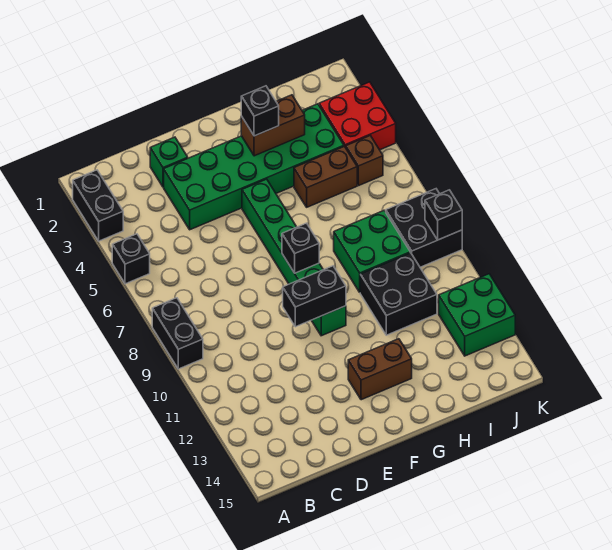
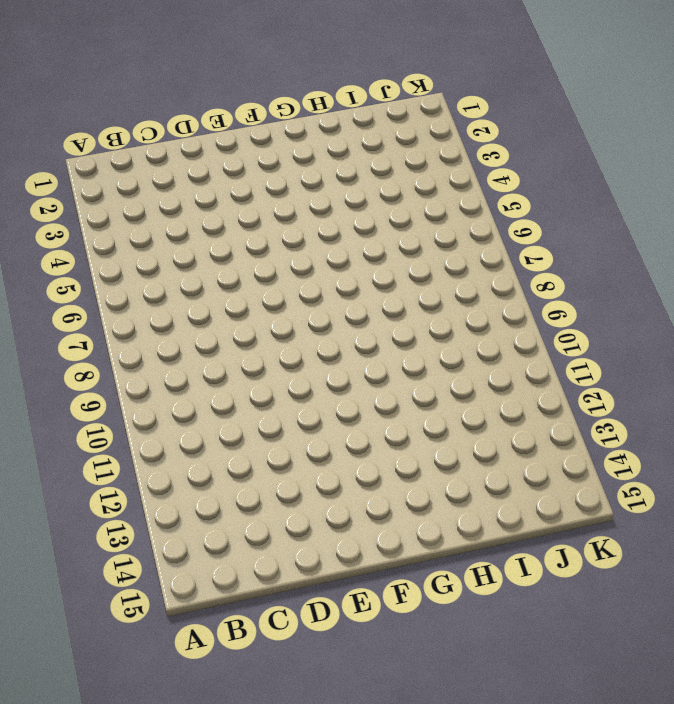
none -> black brick A2:A3 level 1
none -> black brick A5 level 1
none -> black brick A8:A9 level 1

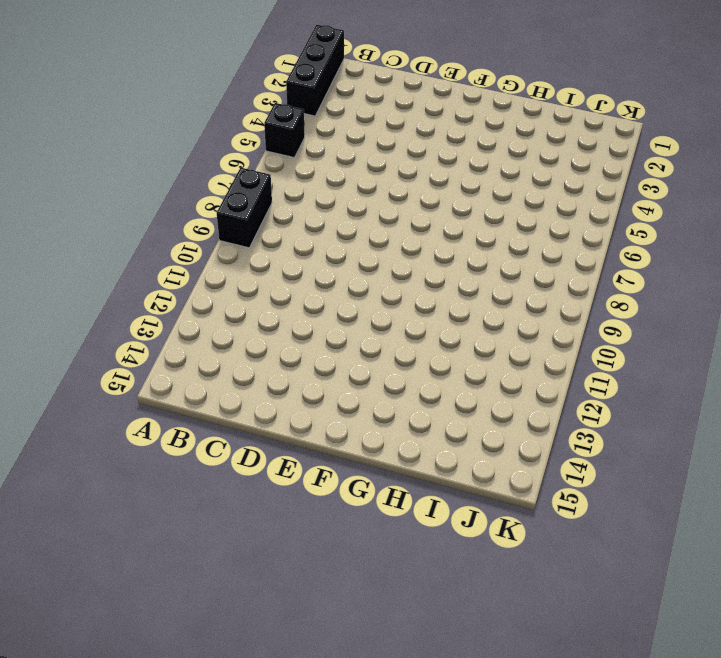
black brick A1:A3 level 1 -> black brick A2:A3 level 1
none -> green brick D2 level 1
none -> green brick D3:I4 level 1
none -> green brick F5:F10 level 1

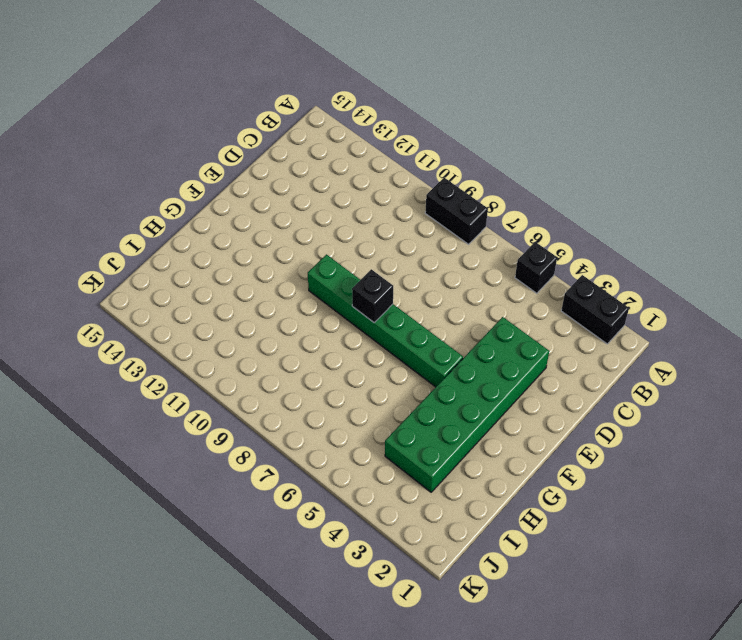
none -> green brick D2 level 1
none -> brown brick F13:G13 level 1
none -> brown brick H5:I5 level 1

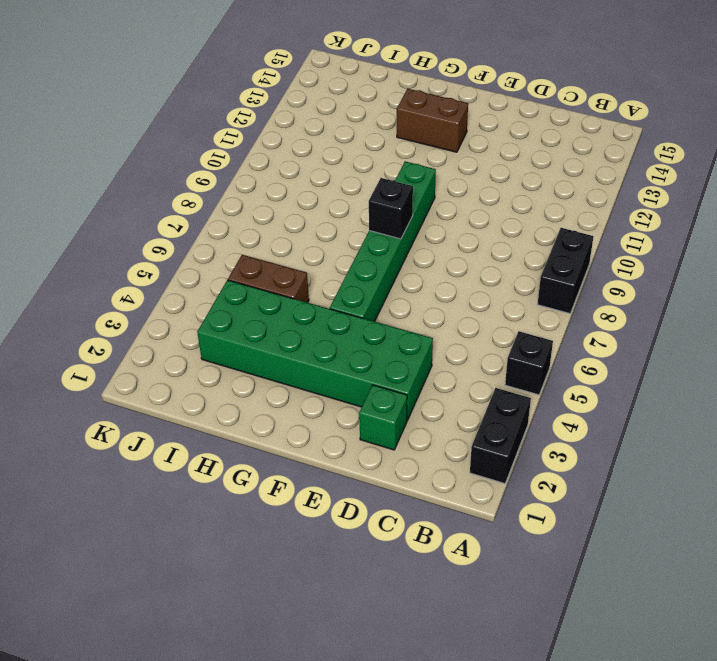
none -> green brick H8:I9 level 1
none -> black brick H10:I11 level 1
none -> red brick J3:K4 level 1

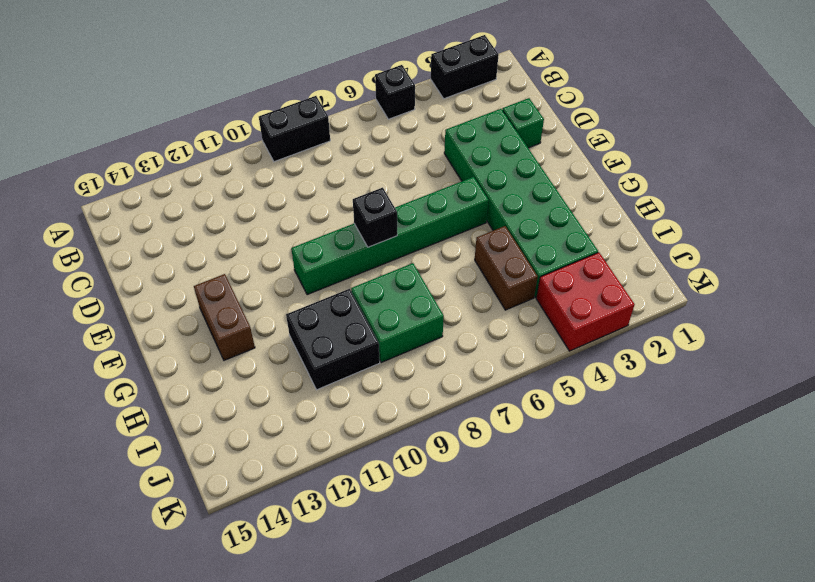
none -> brown brick J5 level 1
none -> black brick J8:K9 level 1
none -> green brick J12:K13 level 1

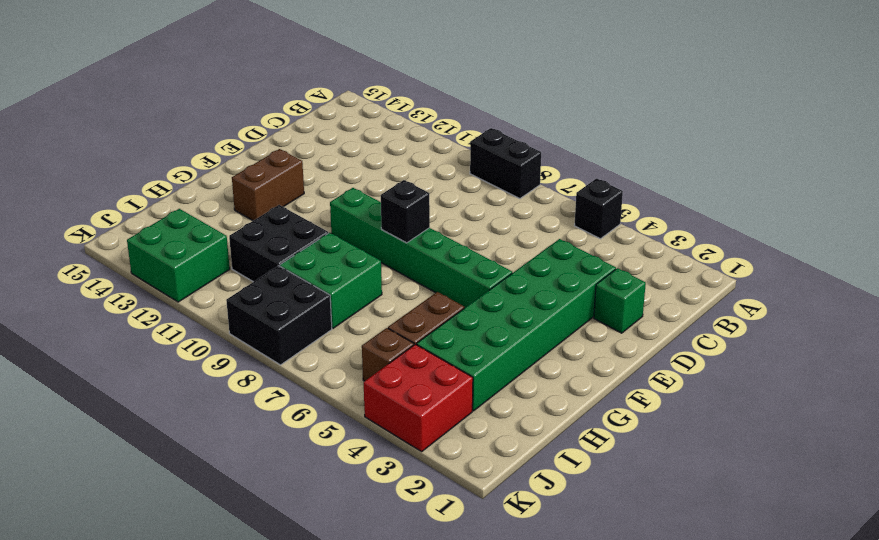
none -> black brick A2:A3 level 1
none -> black brick E10:F10 level 2
none -> brown brick G3:H3 level 2

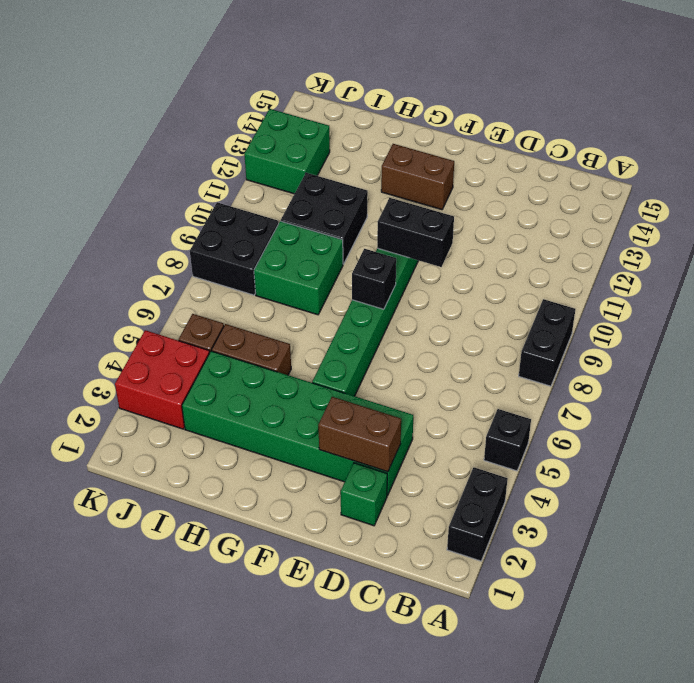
brown brick D3:E3 level 2 -> brown brick G3:H3 level 2
none -> black brick K9 level 2
none -> black brick G3 level 3

